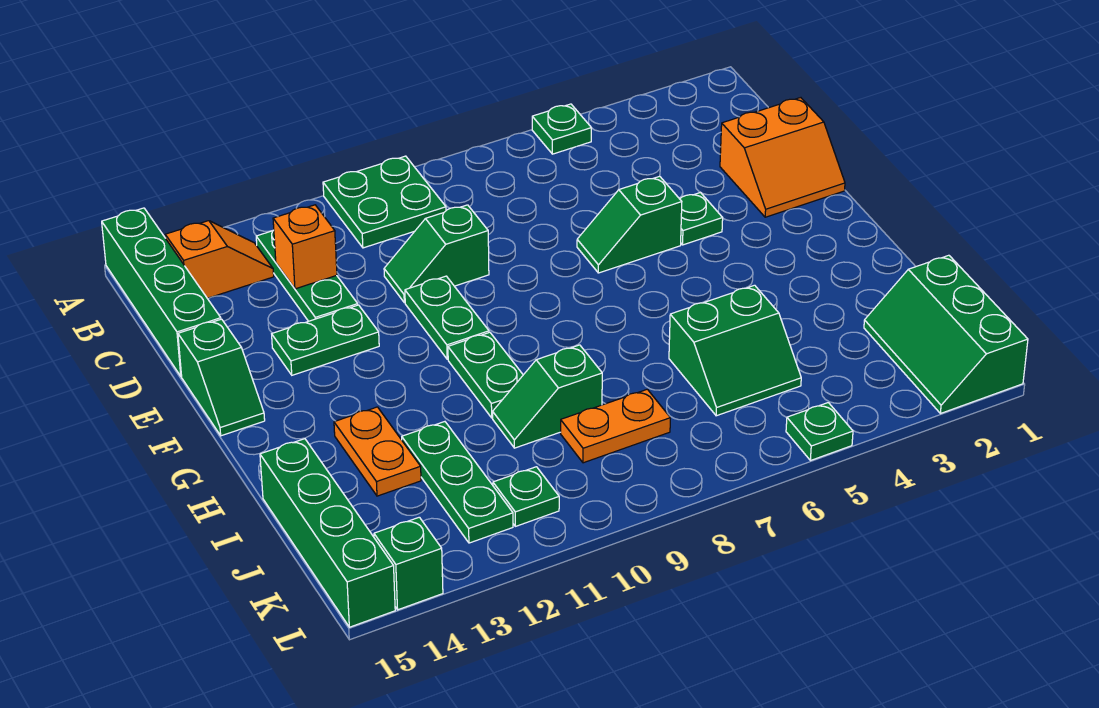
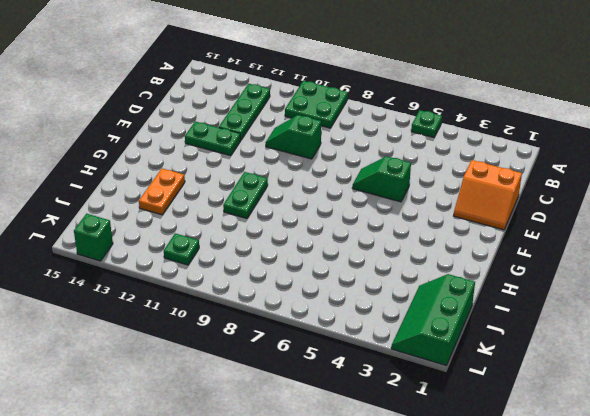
none -> green brick A15:D15 level 1
none -> orange slope B13:B14 level 1 top 14
none -> green plate E4 level 1

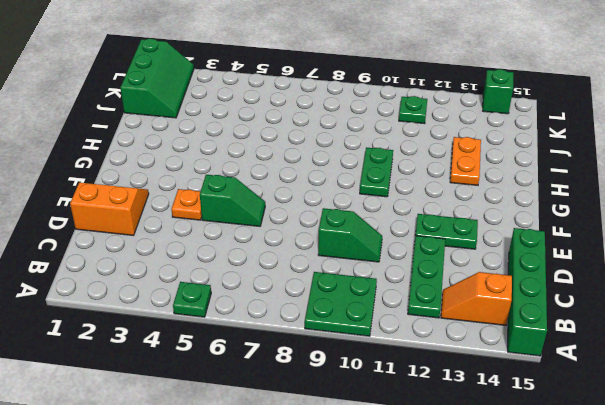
orange plate E4 level 1 -> green plate E4 level 1
none -> green plate E10:F10 level 1
none -> green slope E15:F15 level 1 top E
none -> green slope I5:J6 level 1 top I

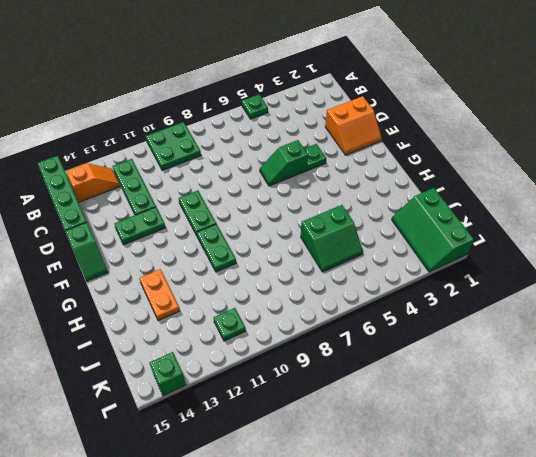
none -> green slope D9:D10 level 1 top 9
none -> green slope I9:I10 level 1 top 9
none -> green plate I12:K12 level 1

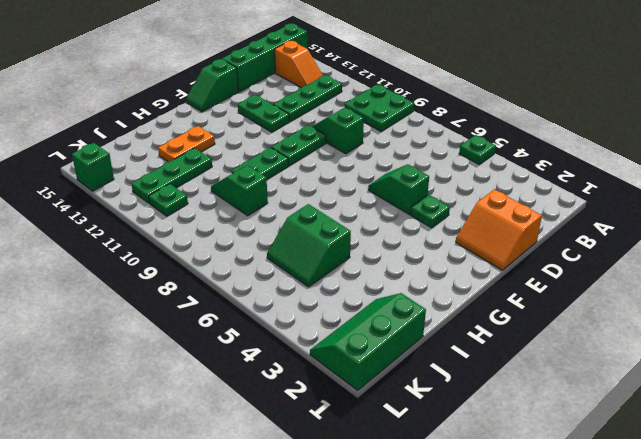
none -> green brick I15:L15 level 1
none -> orange plate J8:J9 level 1
none -> green plate L5 level 1

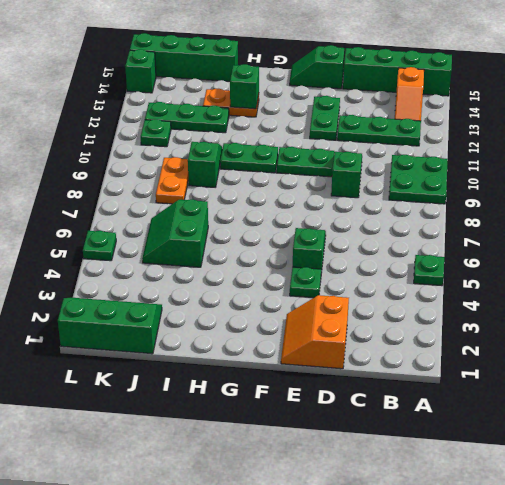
green brick H13 level 2 -> none
none -> orange brick C12 level 2

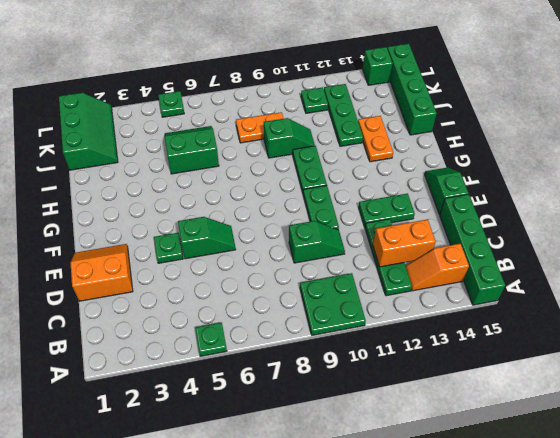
orange brick C12:C13 level 2 -> orange brick C12 level 2

